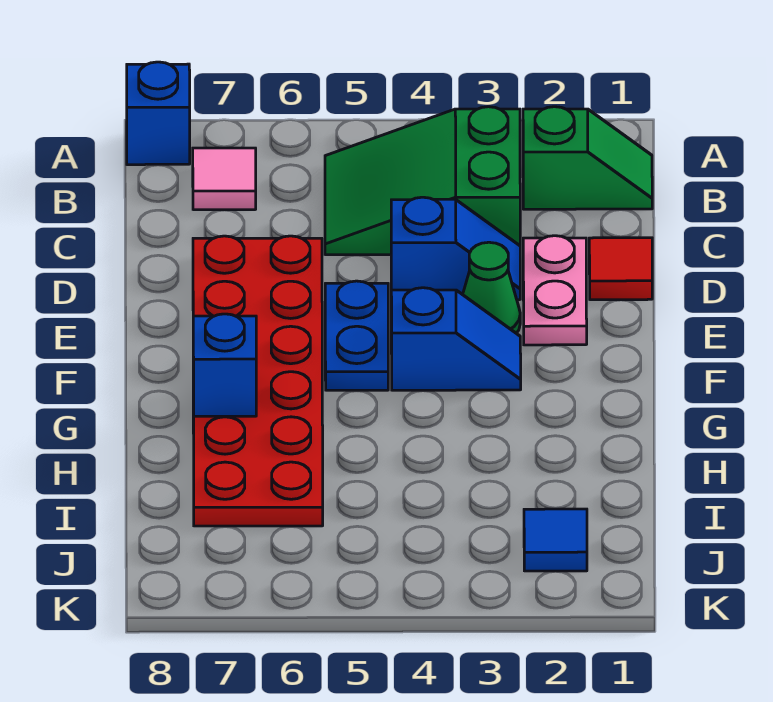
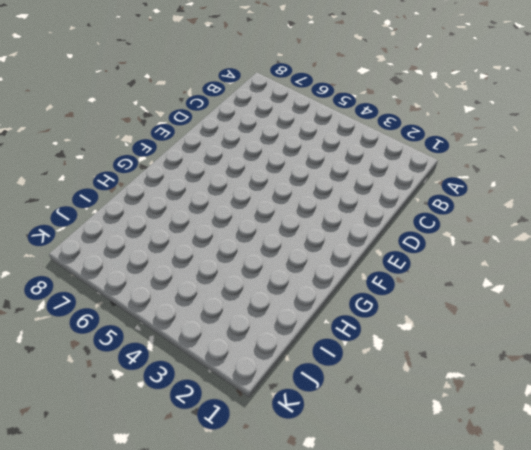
none -> blue brick A8 level 1
none -> green slope B1:B2 level 1 top 2
none -> green slope B3:C5 level 1 top 3

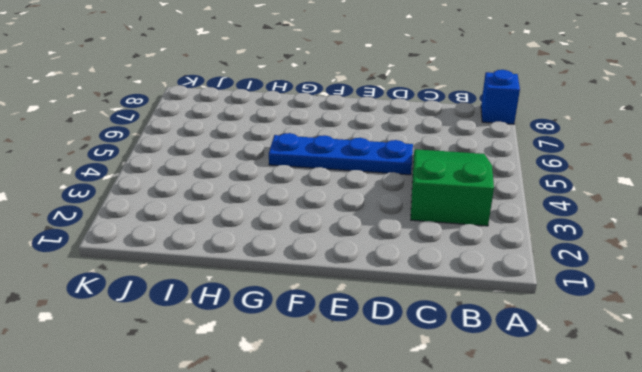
blue plate D5:G5 level 1 -> blue plate E5:F5 level 1
none -> green slope B1:B2 level 1 top 2
none -> pink tile B7 level 1
none -> red tile D1 level 1

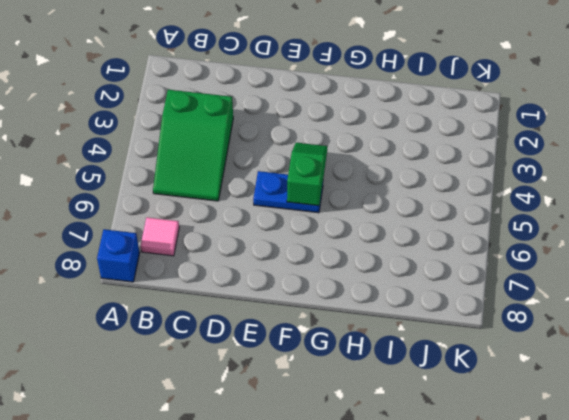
green slope F4:F5 level 2 top 5 -> green slope B1:B2 level 1 top 2
none -> red tile D1 level 1
none -> pink plate D2:E2 level 1
none -> blue slope D3:D4 level 1 top 4

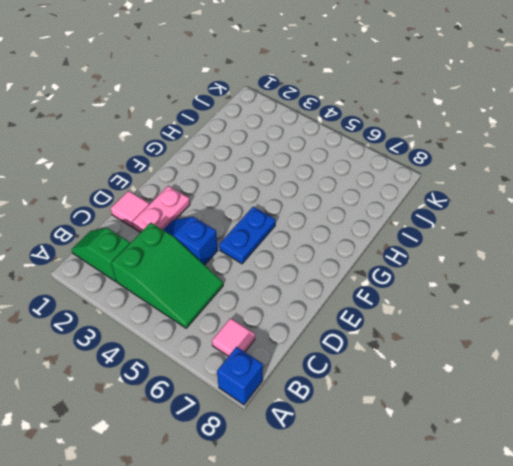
pink tile D1 level 1 -> red tile D1 level 1
none -> red plate D6:I7 level 1
none -> green cone E3 level 1
none -> blue slope F3:F4 level 1 top 4

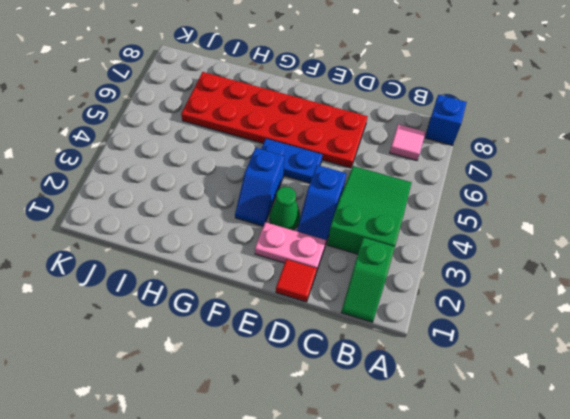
none -> blue tile J2 level 1
none -> blue brick G7 level 2

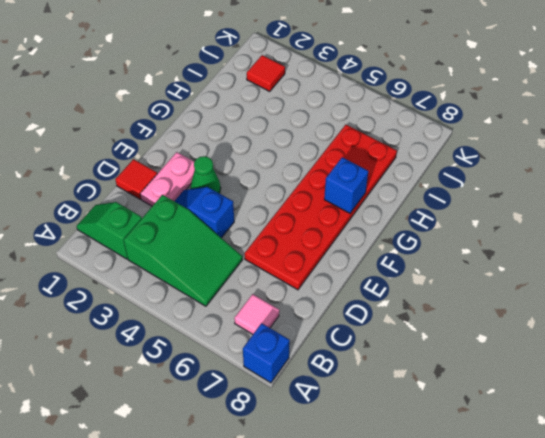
red tile J2 level 1 -> blue tile J2 level 1
none -> blue plate E5:F5 level 1
none -> blue slope F3:F4 level 1 top 4

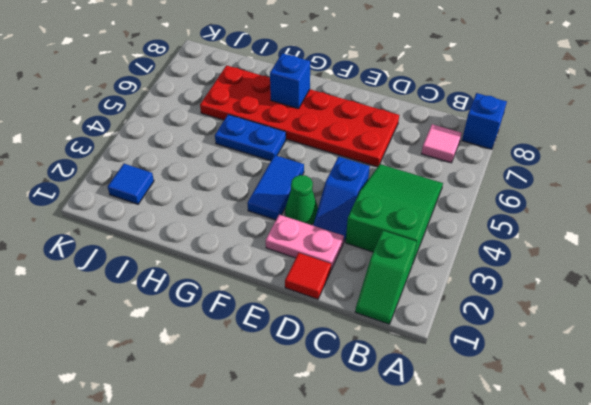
blue tile F3:F4 level 1 -> blue slope F3:F4 level 1 top 4
blue plate G5:H5 level 1 -> blue plate E5:F5 level 1

